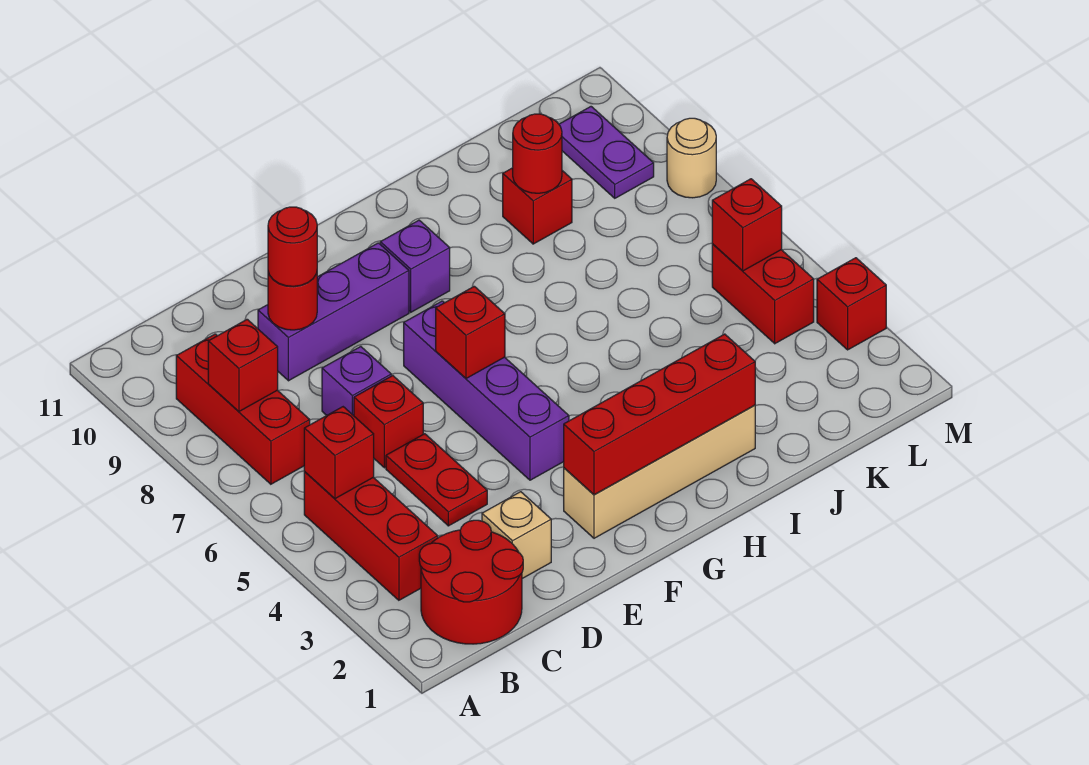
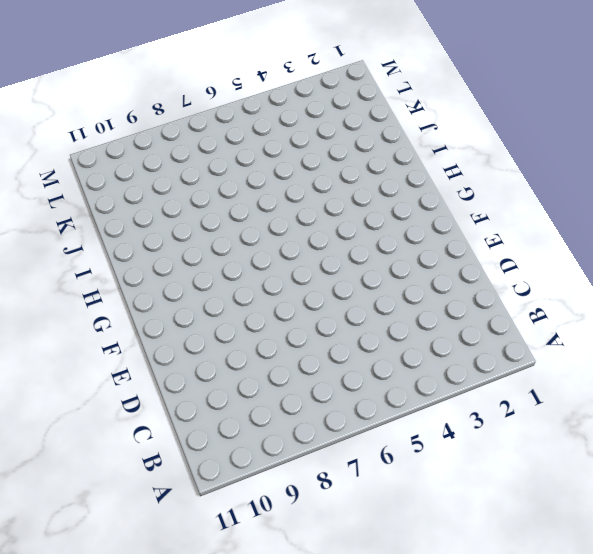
none -> red round brick B1:C2 level 1
none -> red brick B3:B5 level 1
none -> red brick B7:B9 level 1

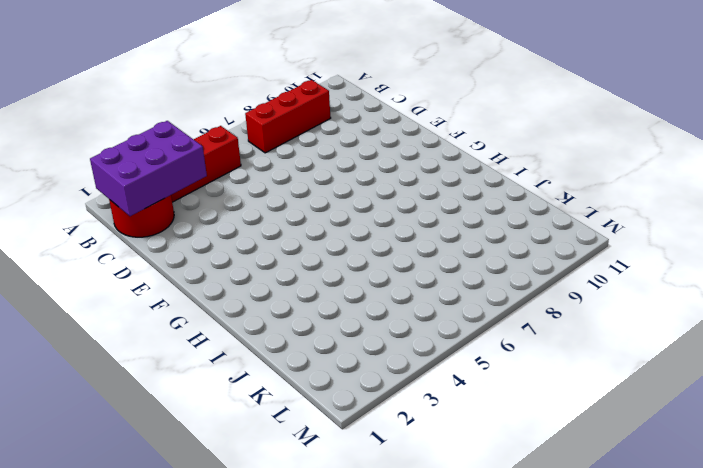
purple brick B1:C3 level 2 -> none
none -> tan brick D2 level 1
none -> red plate D4:D5 level 1
none -> red brick D6 level 1

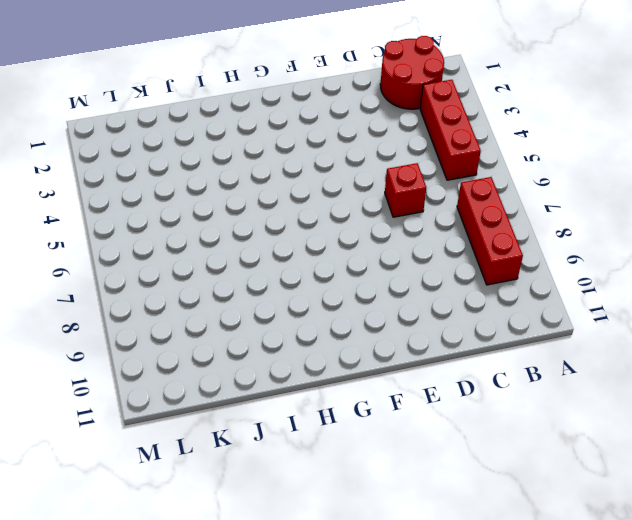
none -> tan brick D2 level 1
none -> red plate D4:D5 level 1
none -> purple brick D7 level 1

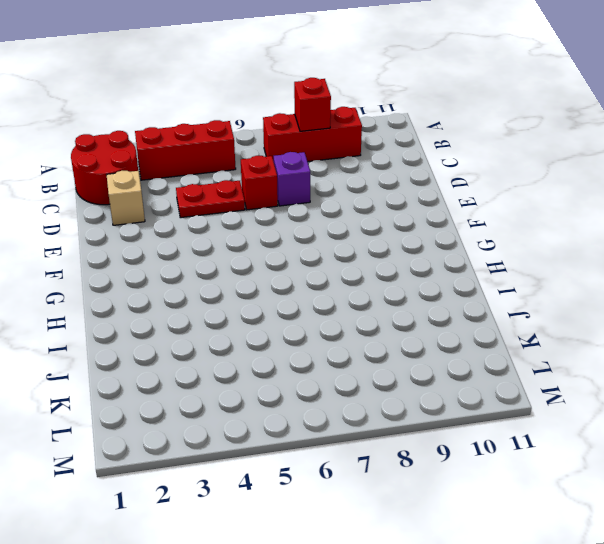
none -> purple brick D9:F9 level 1
none -> tan brick F2:I2 level 1
none -> purple brick F4:F7 level 1

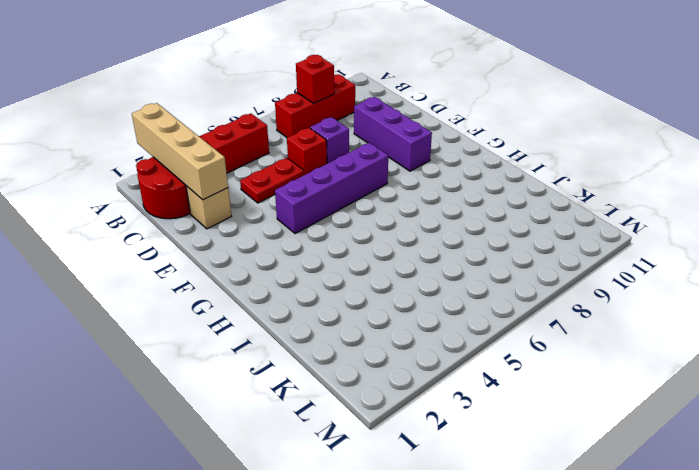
tan brick A2:D2 level 2 -> tan brick F2:I2 level 1
none -> purple brick G9 level 1
none -> red brick J9 level 1
none -> red brick L4:L5 level 1

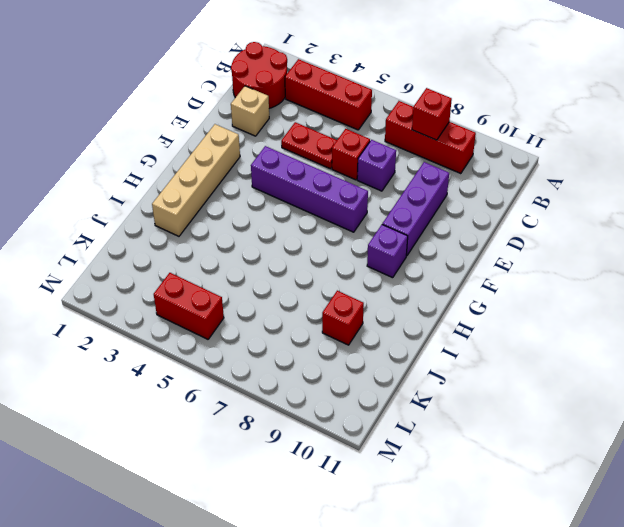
none -> purple plate L9:L10 level 1
none -> red brick M3 level 1
none -> tan round brick M8 level 1

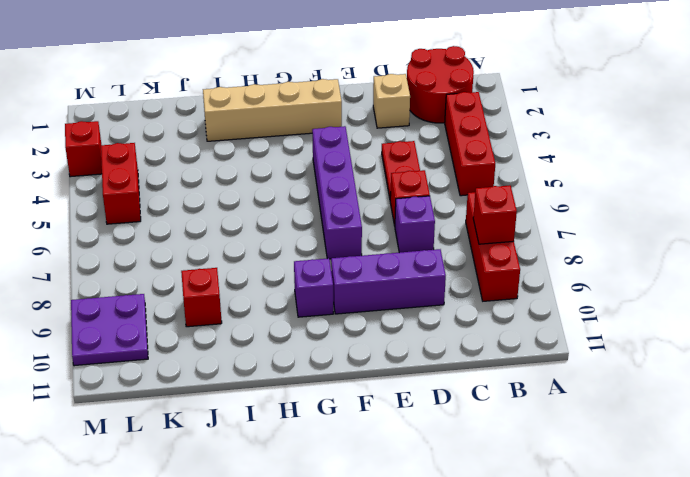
purple plate L9:M10 level 1 -> purple plate L9:L10 level 1
none -> tan round brick M8 level 1
none -> red brick B5 level 2
none -> red round brick D9 level 2

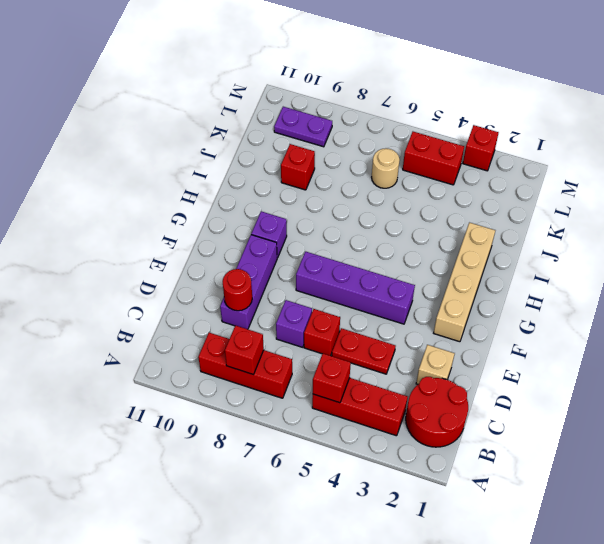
tan round brick K6 level 1 -> tan round brick M8 level 1
none -> red brick F2:I2 level 2
none -> red brick F6 level 2
none -> red round brick J9 level 2

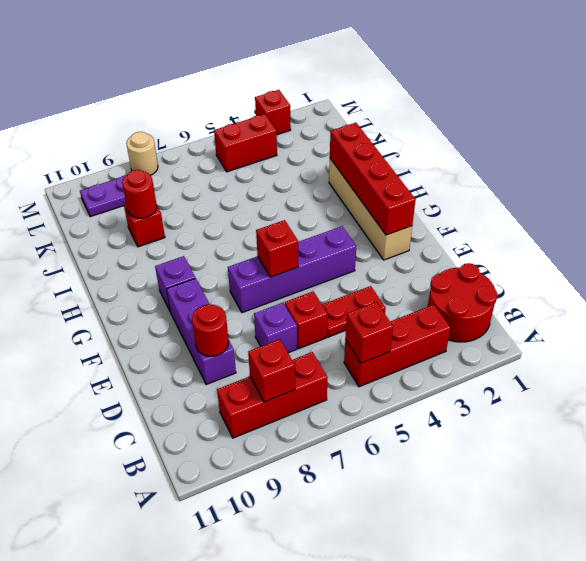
none -> tan brick D2 level 1
none -> red brick L5 level 2
none -> red round brick D9 level 3

